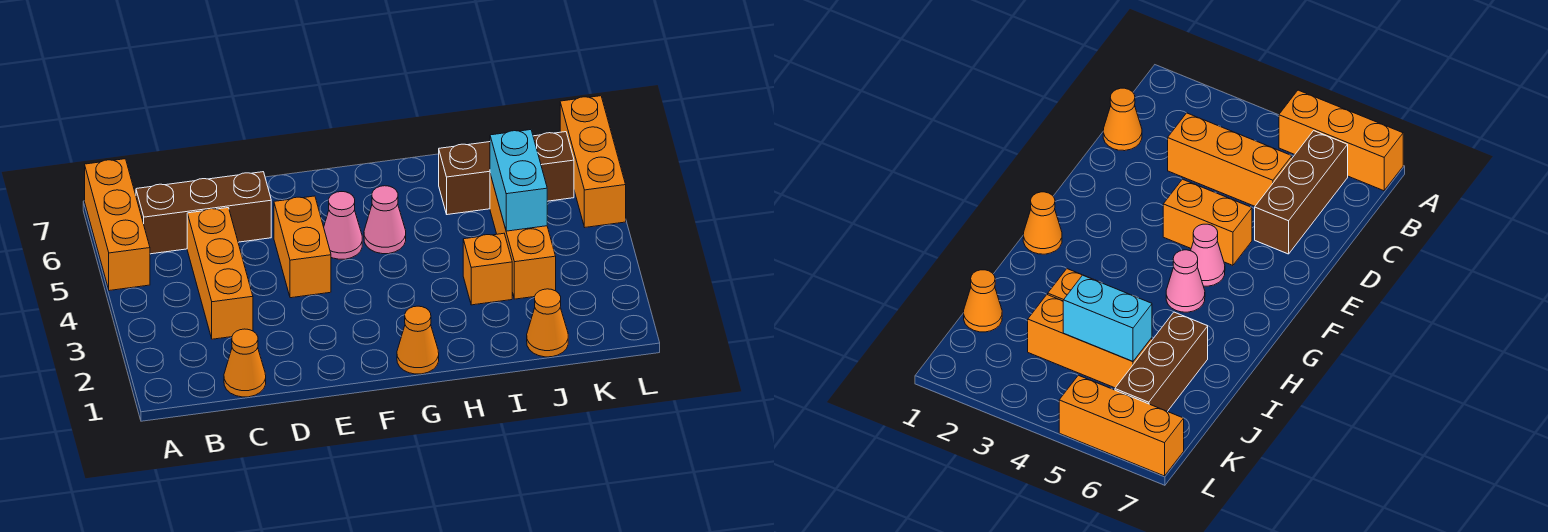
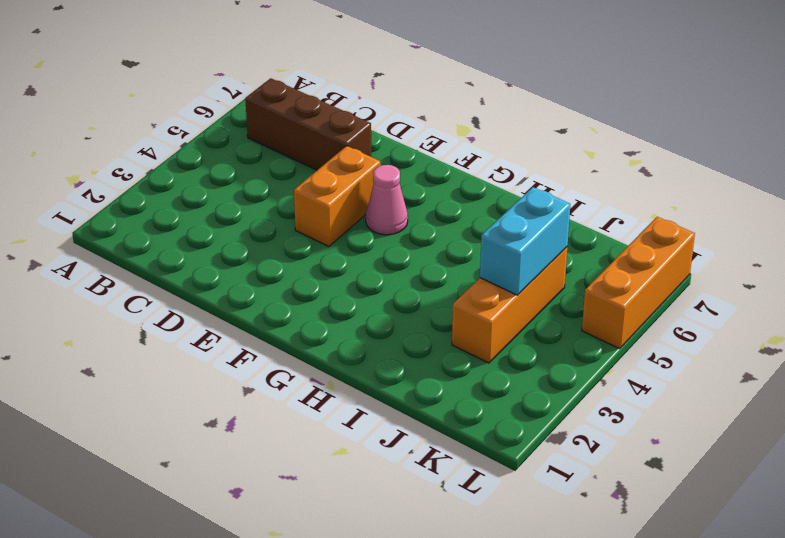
none -> orange brick A5:A7 level 1
none -> orange cone C1 level 1
none -> orange brick C3:C5 level 1

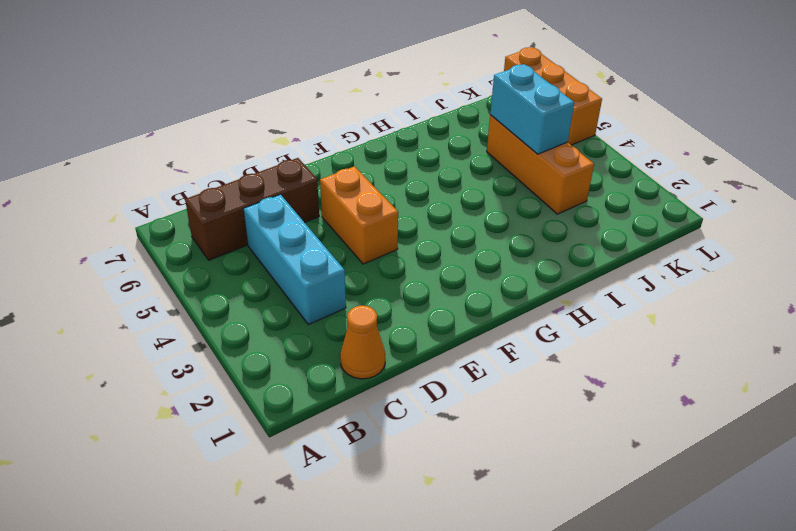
cyan brick C3:C5 level 1 -> orange brick C3:C5 level 1
none -> orange brick A5:A7 level 1
none -> pink cone F5 level 1
none -> orange cone G1 level 1

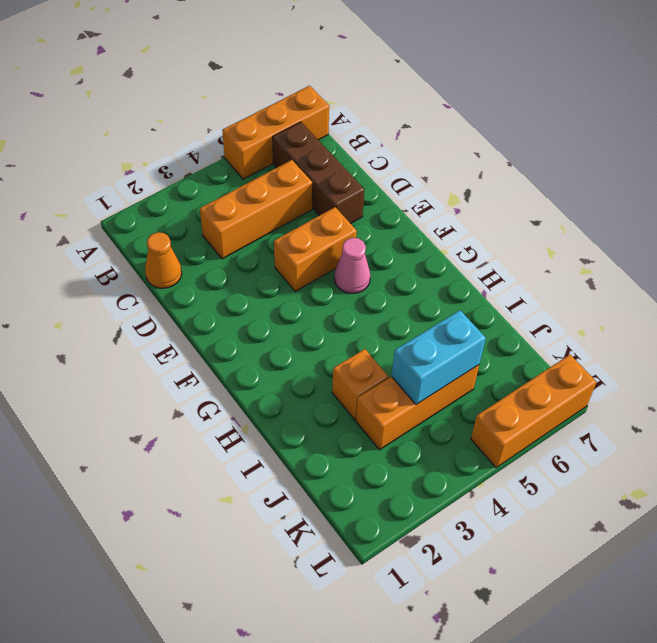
none -> orange cone G1 level 1
none -> pink cone G5 level 1
none -> brown brick I6:K6 level 1

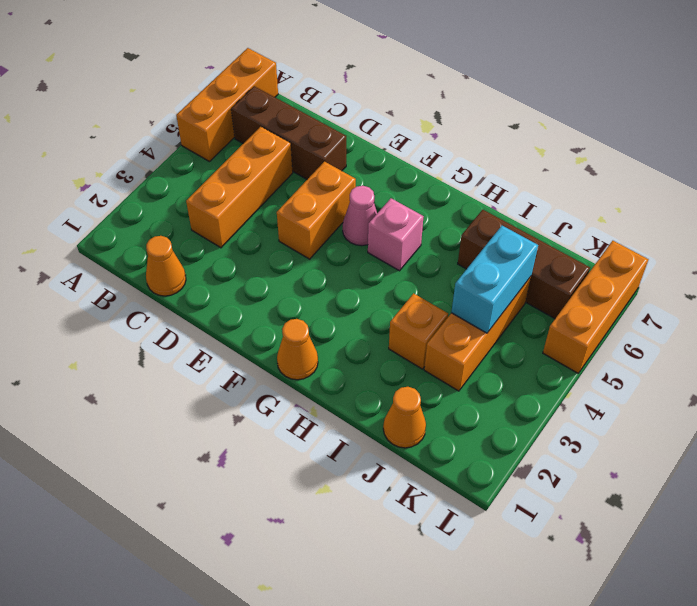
pink brick G5 level 1 -> pink cone G5 level 1

